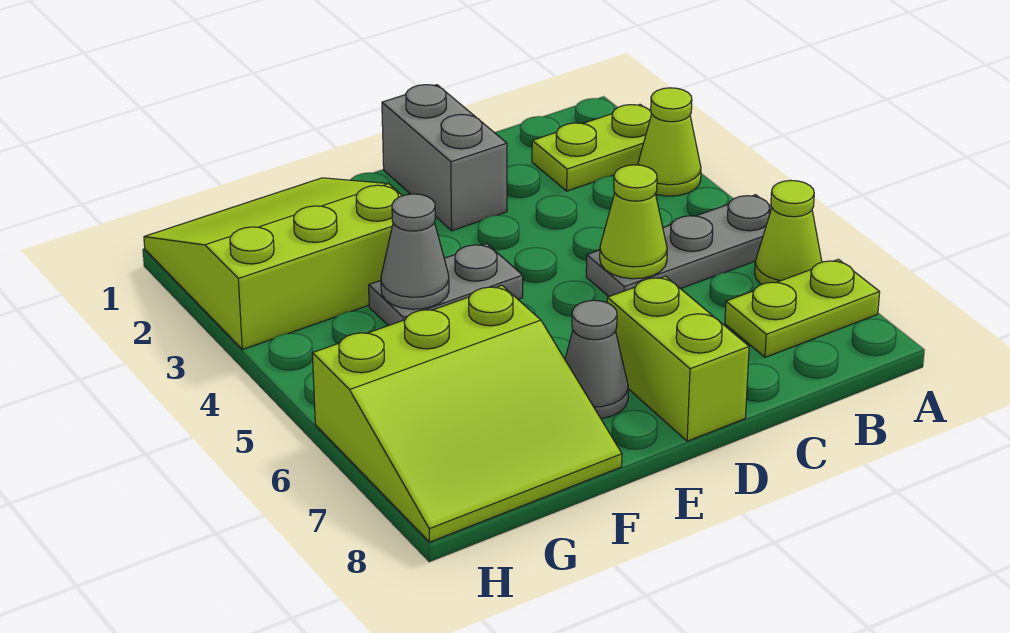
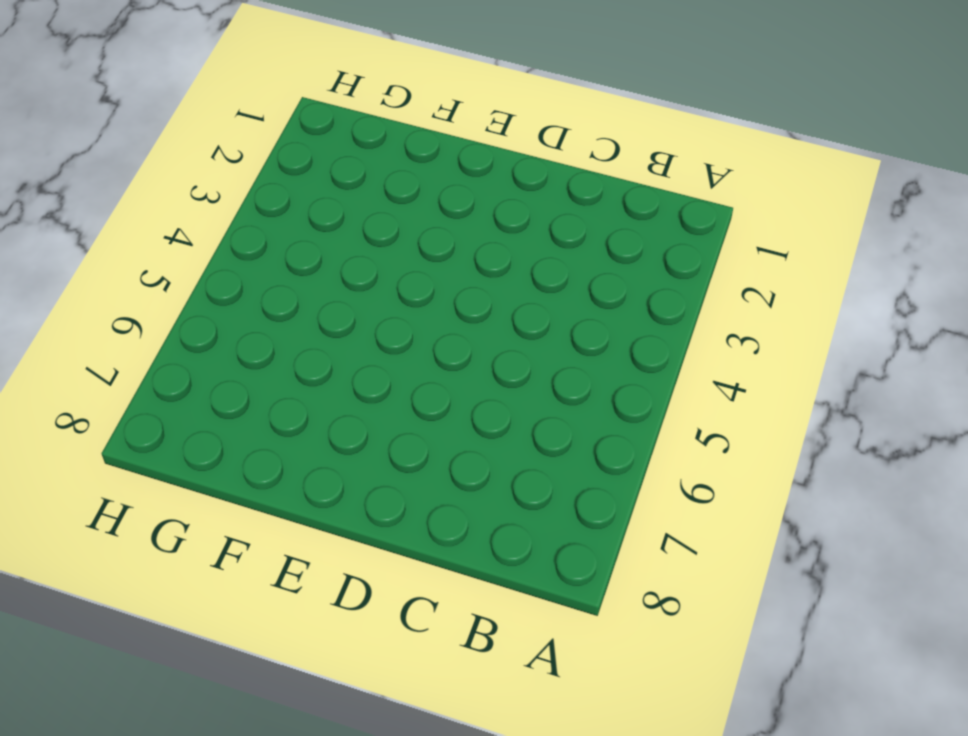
none -> lime plate A2:B2 level 1
none -> lime cone A3 level 1
none -> grey plate A5:C5 level 1

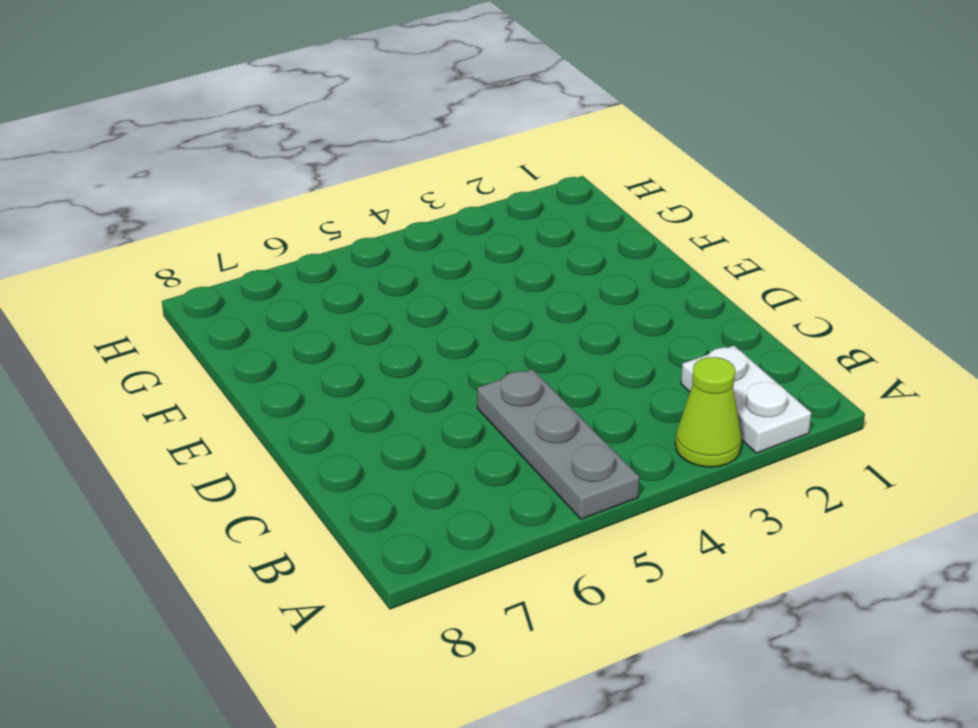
white plate A2:B2 level 1 -> lime plate A2:B2 level 1
none -> lime cone A6 level 1
none -> lime plate A7:B7 level 1
none -> grey brick D1:D2 level 1

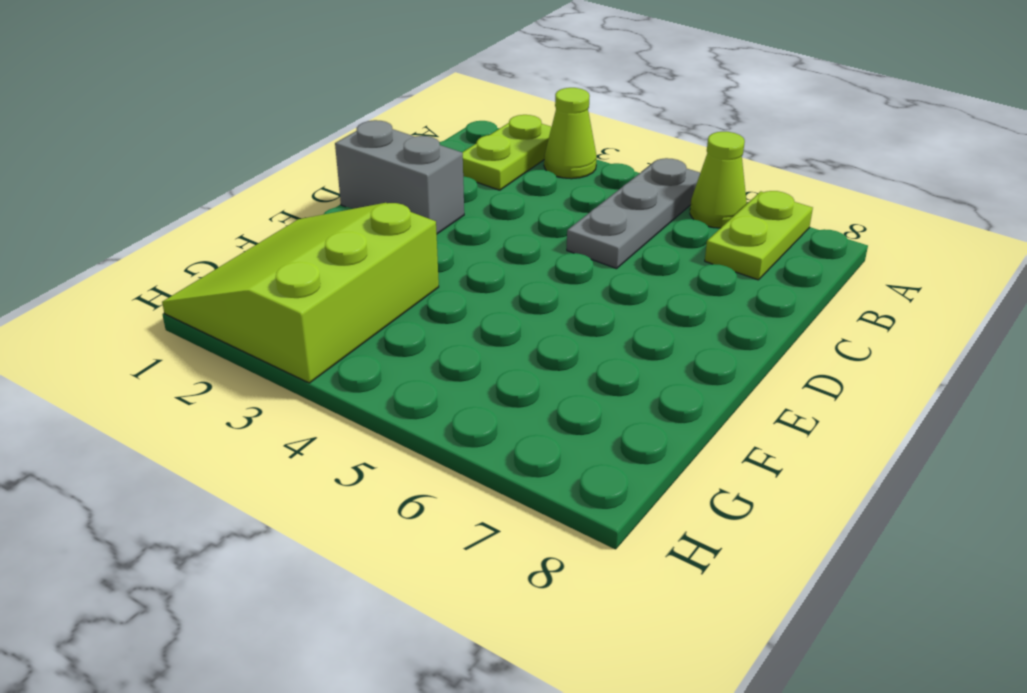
none -> lime brick D7:D8 level 1
none -> grey plate E4:F4 level 1
none -> grey cone E7 level 1

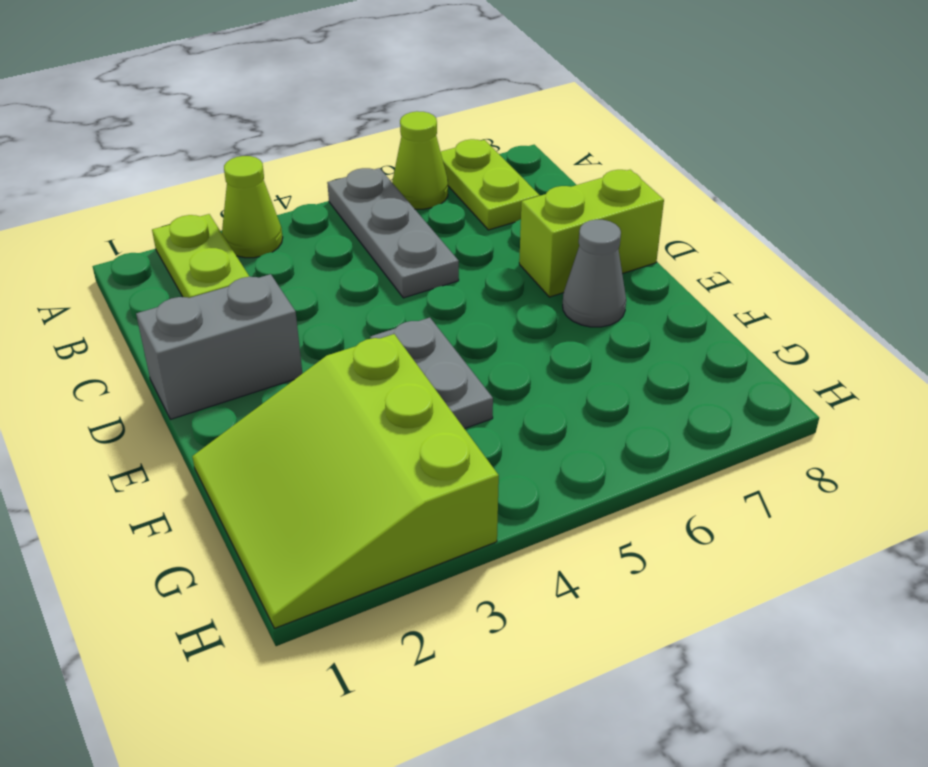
none -> lime slope F6:H8 level 1 top 6
none -> lime cone C5 level 2
none -> grey cone F4 level 2

